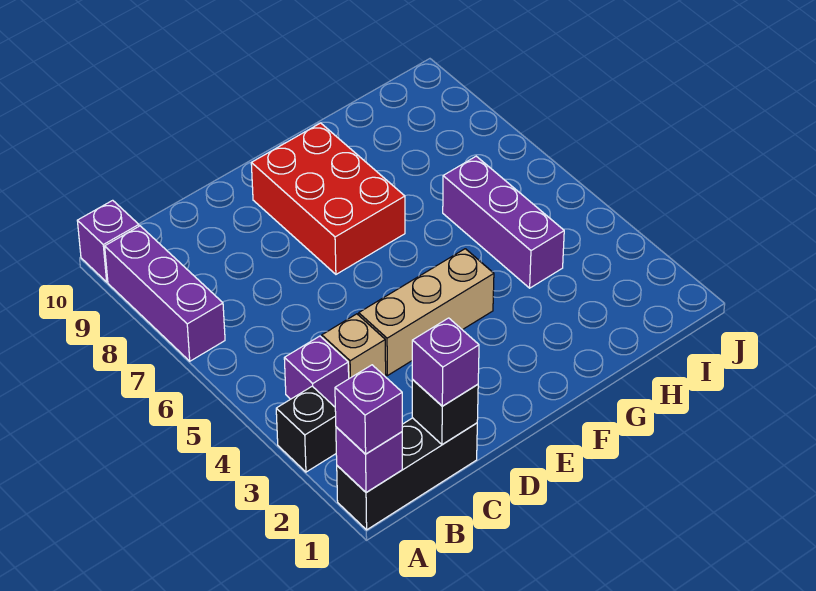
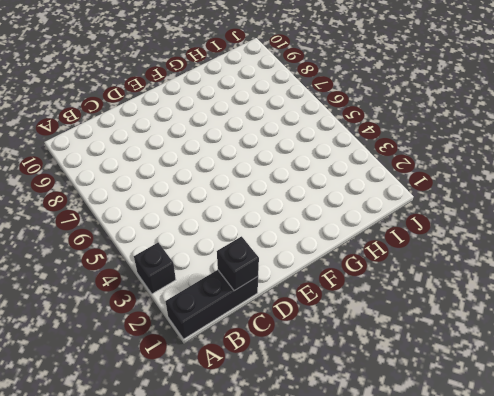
none -> purple brick A7:A9 level 1
none -> purple brick A10 level 1
none -> purple brick B4 level 1

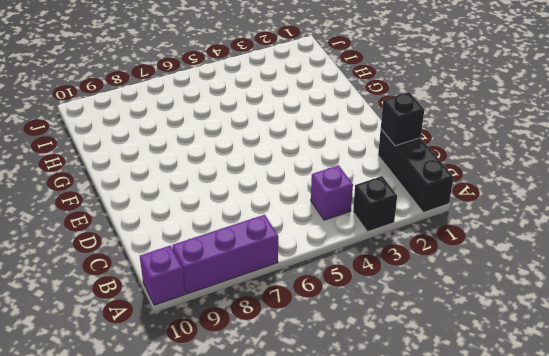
none -> tan brick C4 level 1
none -> tan brick D4:F4 level 1
none -> red brick E7:F9 level 1

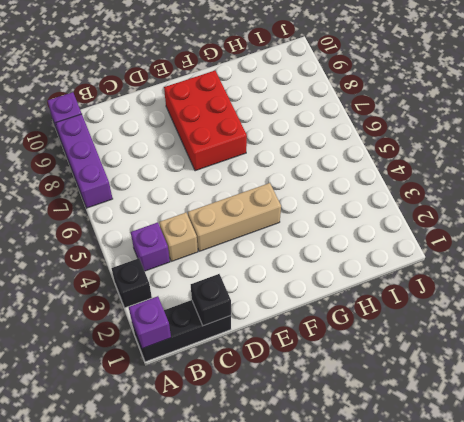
none -> purple brick H4:H6 level 1
none -> purple brick A1 level 3
none -> purple brick C1 level 3

